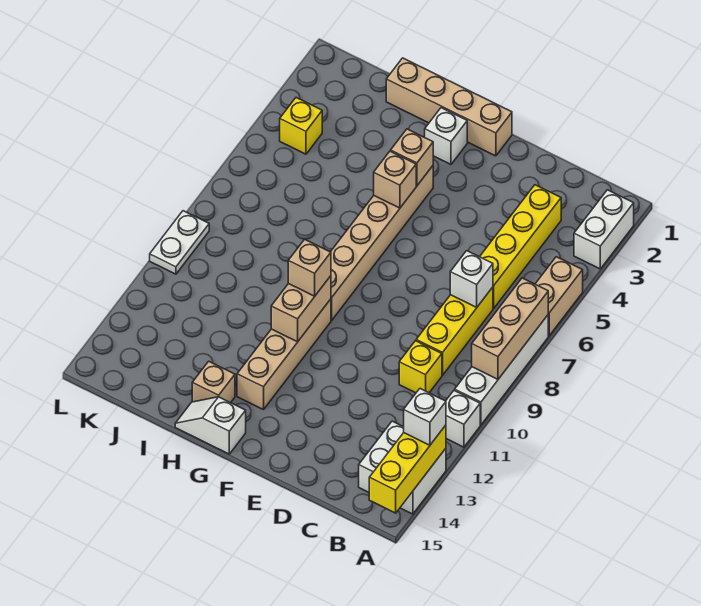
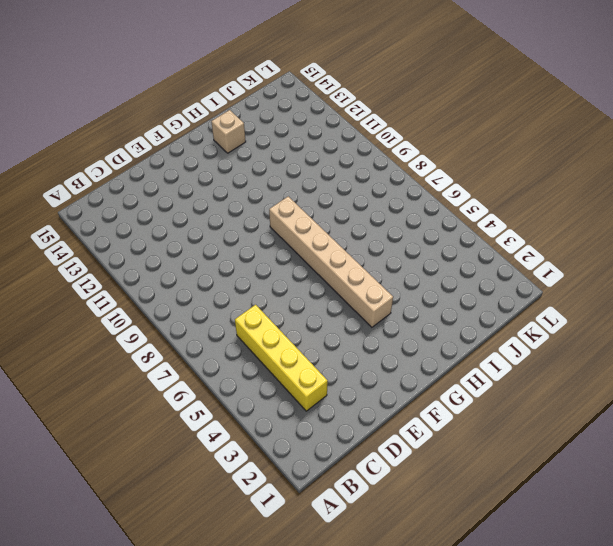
none -> white brick A2:A3 level 1
none -> tan brick A5:A6 level 1
none -> white brick A7:A10 level 1

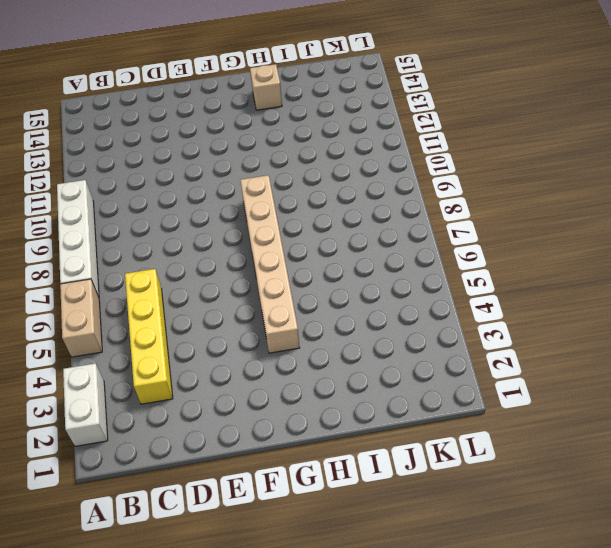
none -> white brick A11 level 1
none -> white brick A13:B14 level 1
none -> yellow brick C7:C9 level 1

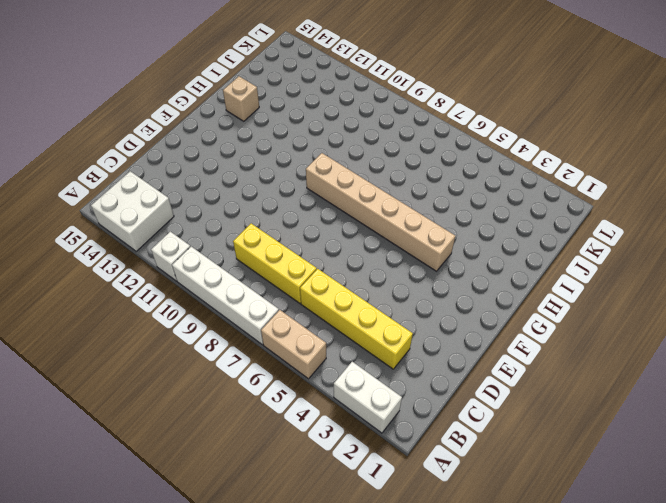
none -> yellow brick C10 level 1
none -> tan brick F1:I1 level 1
none -> white brick G2 level 1

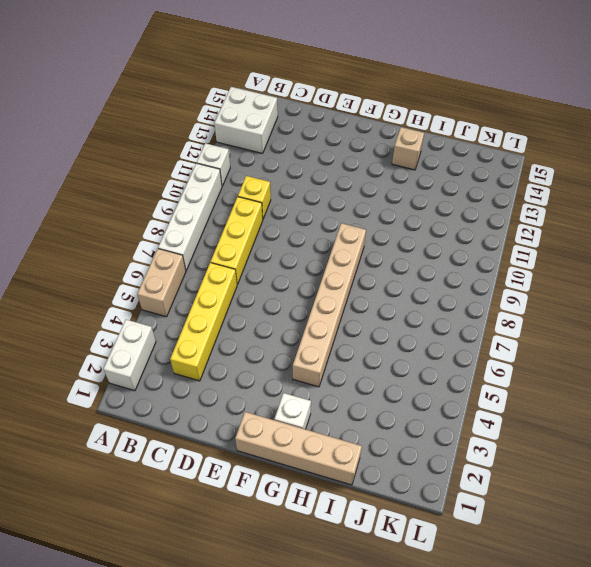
none -> tan brick G10:G13 level 1
none -> white slope G15:H15 level 1 top G
none -> yellow brick K4 level 1

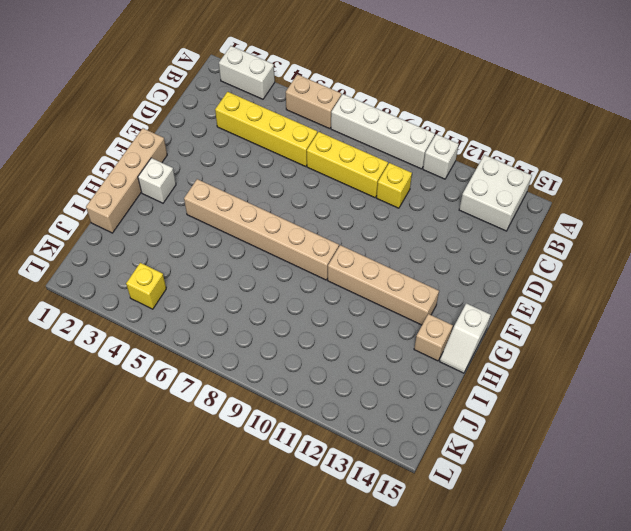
none -> white plate L9:L10 level 1
none -> tan brick A7:A9 level 2
none -> yellow brick A13:A15 level 2

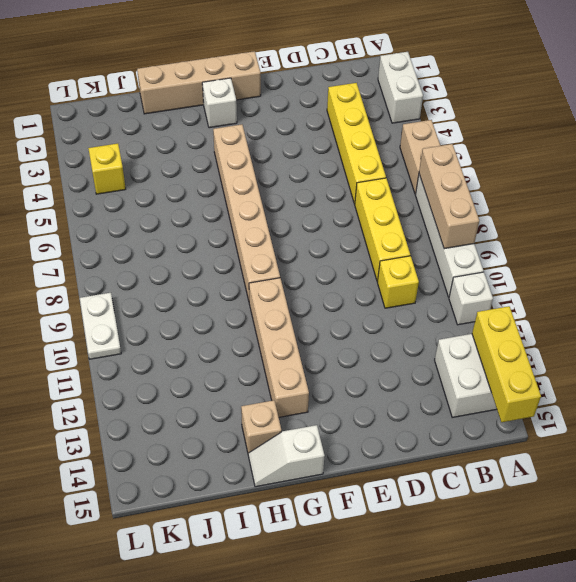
none -> white brick C7 level 2
none -> tan brick G4 level 2
none -> tan brick G5 level 2

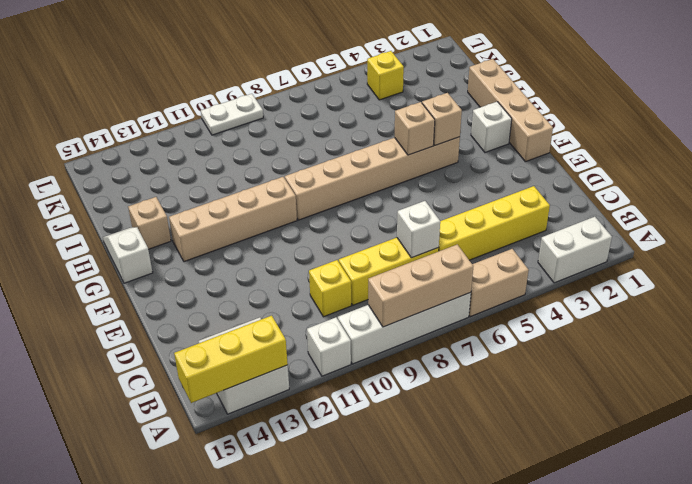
none -> tan brick G10:G11 level 2
none -> white brick A13 level 3
none -> tan brick G10 level 3

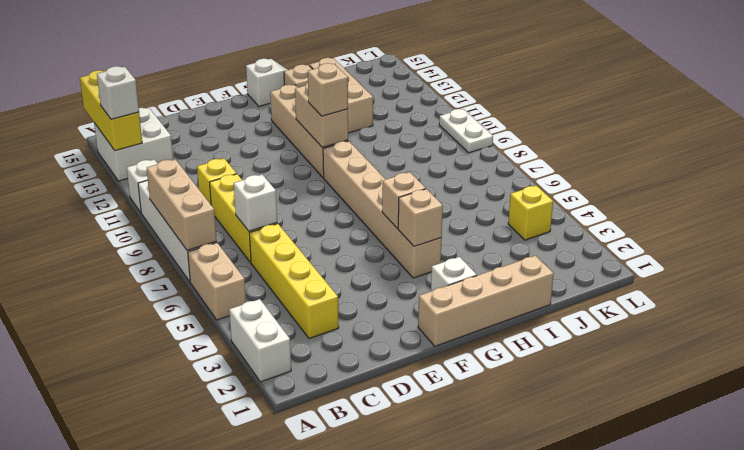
tan brick I12:I14 level 1 -> none

